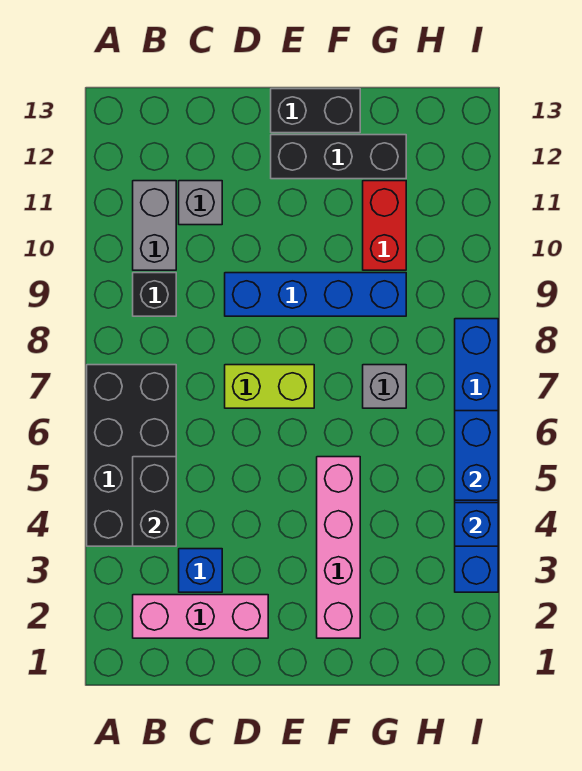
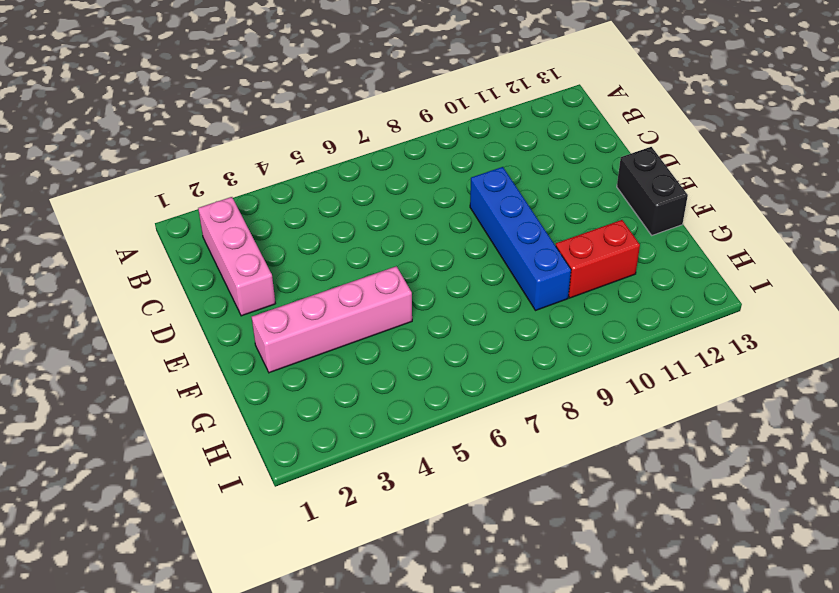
none -> black brick A4:B7 level 1
none -> black brick B9 level 1
none -> grey brick B10:B11 level 1

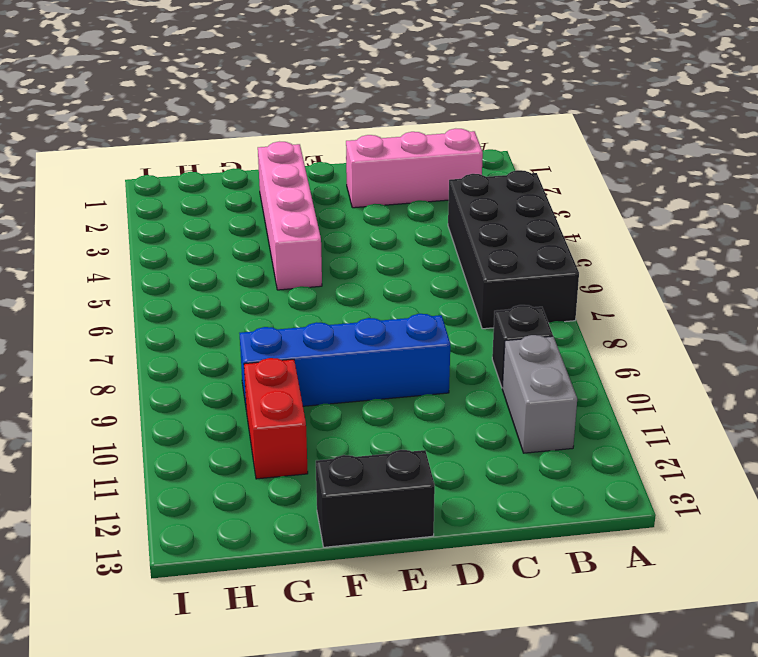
none -> blue brick C3 level 1
none -> grey brick C11 level 1
none -> lime brick D7:E7 level 1

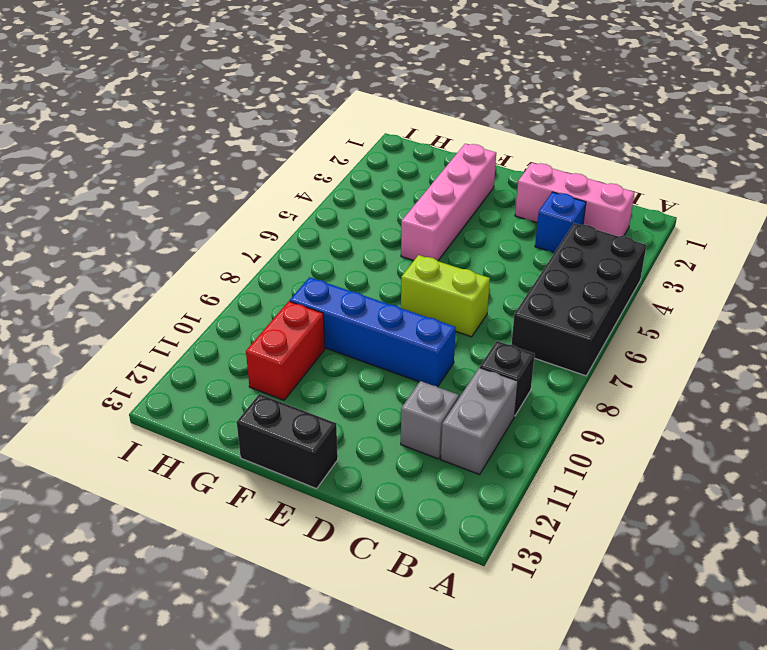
none -> black brick E12:G12 level 1
none -> grey brick G7 level 1
none -> blue brick I3:I8 level 1

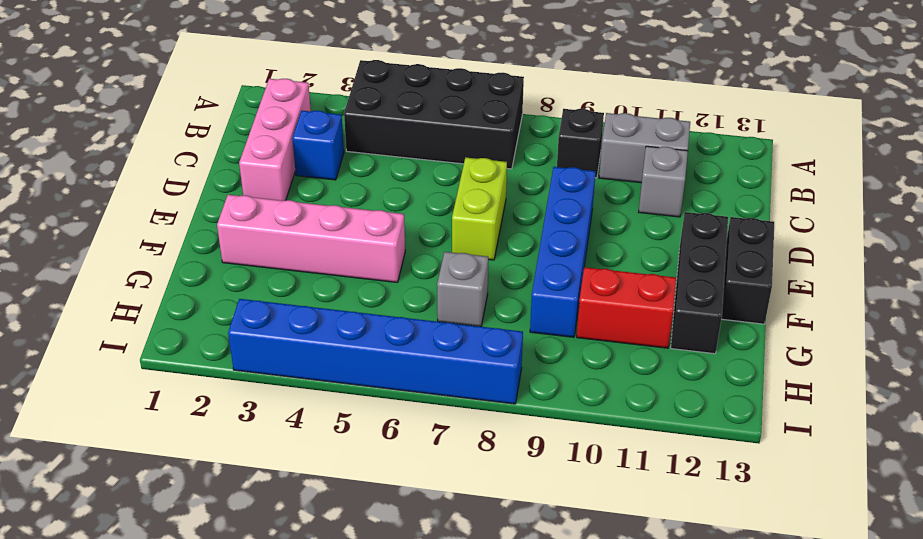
none -> black brick B4:B5 level 2
none -> blue brick I4 level 2
none -> blue brick I5:I6 level 2

